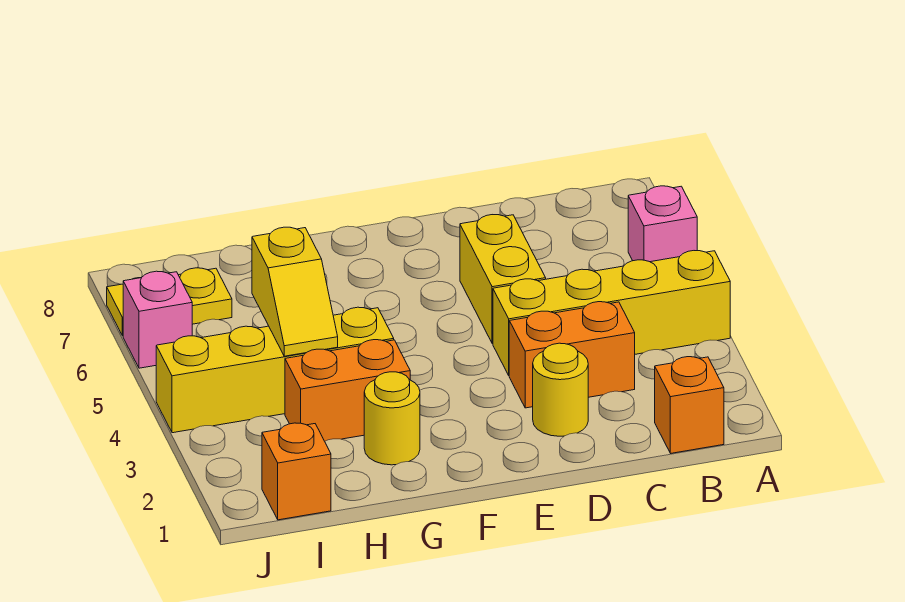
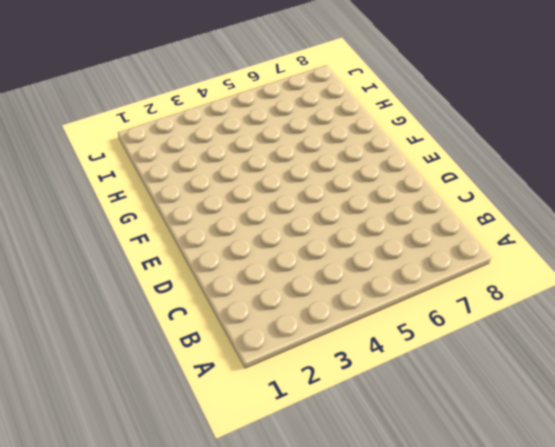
none -> yellow brick A4:D4 level 1
none -> pink brick A6 level 1
none -> orange brick B1 level 1

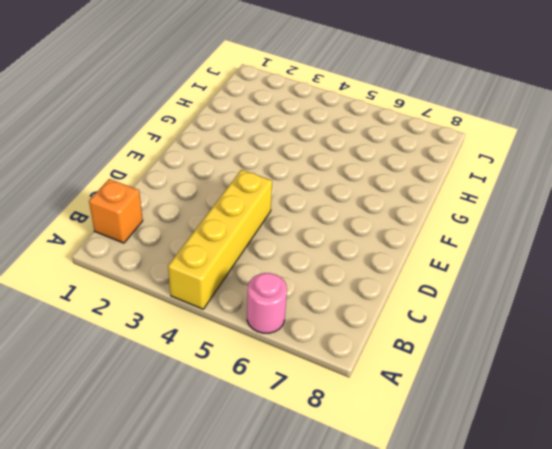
pink round brick A6 level 1 -> pink brick A6 level 1
none -> orange brick C3:D3 level 1
none -> yellow round brick D2 level 1
none -> yellow brick D5:D6 level 1

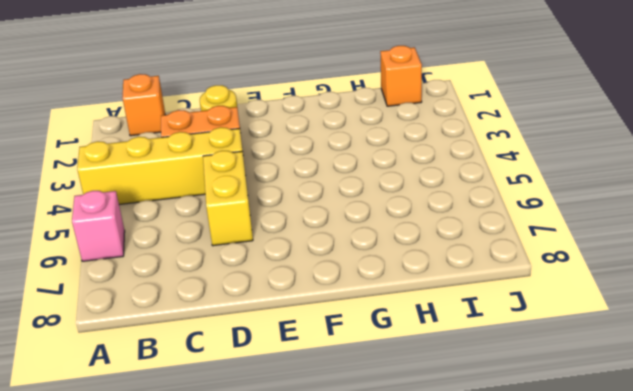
none -> yellow round brick G2 level 1
none -> orange brick G3:H3 level 1
none -> yellow brick G4:J4 level 1

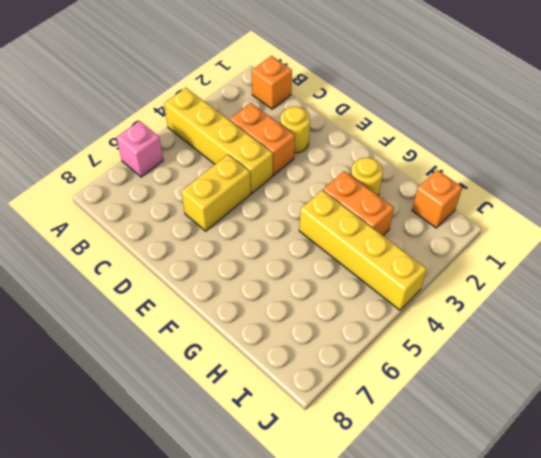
none -> yellow plate I7:J7 level 1
none -> pink brick J6 level 1
none -> yellow slope H4:H5 level 2 top 5

